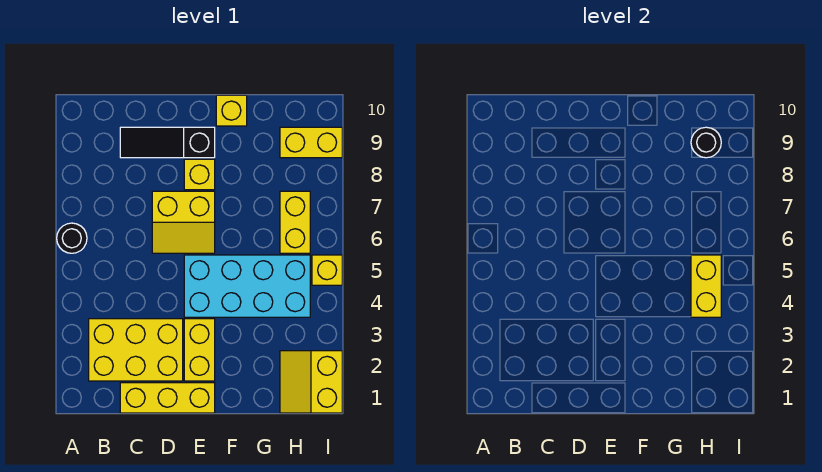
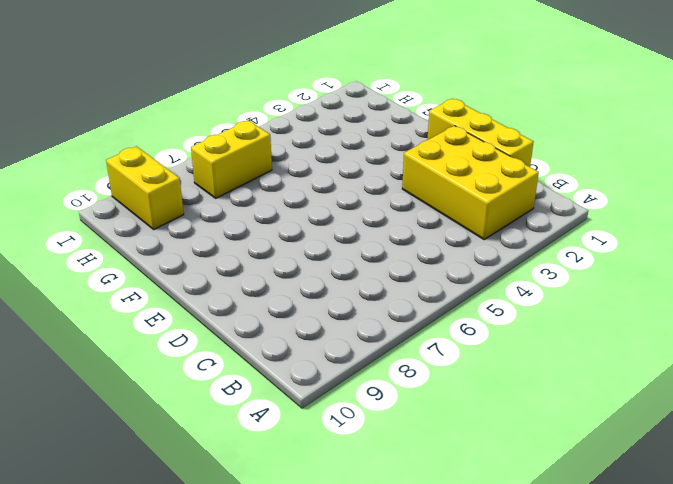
none -> black round brick A6 level 1
none -> black slope C9:E9 level 1 top E
none -> yellow slope D6:E7 level 1 top 7

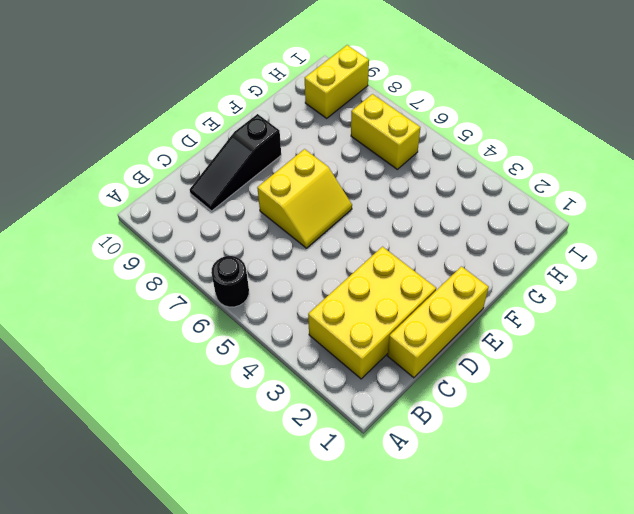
none -> yellow brick E2:E3 level 1
none -> cyan brick E4:H5 level 1
none -> yellow brick E8 level 1

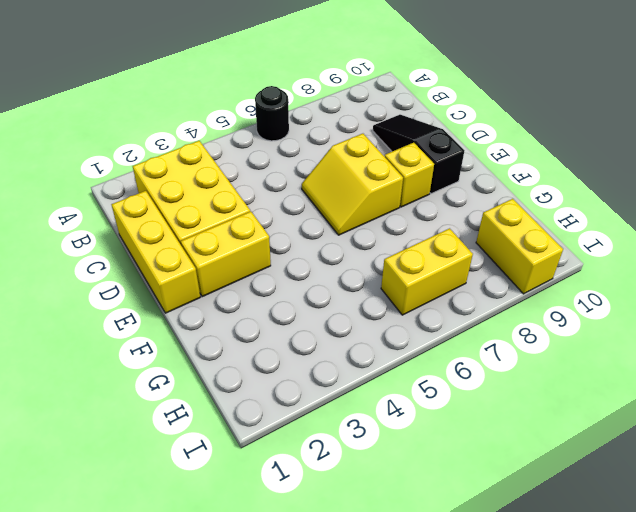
none -> cyan brick E4:H5 level 1
none -> yellow brick F10 level 1
none -> yellow slope H1:I2 level 1 top I

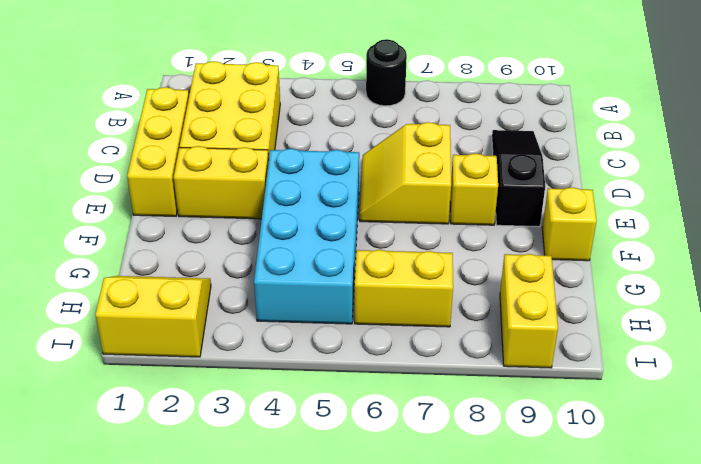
none -> yellow brick I5 level 1
none -> yellow brick H4:H5 level 2
none -> black round brick H9 level 2

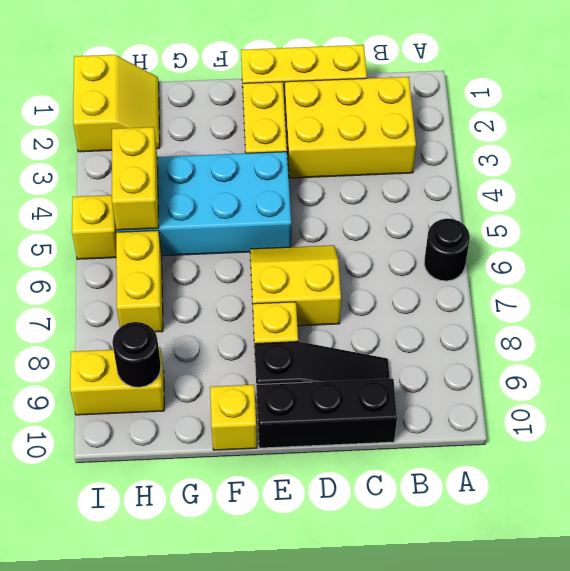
black brick C10:E10 level 1 -> none

